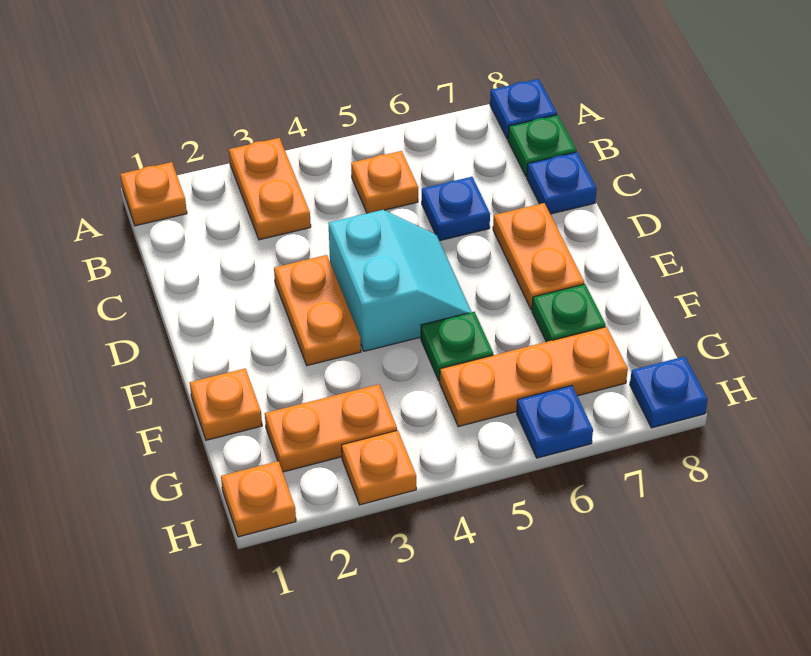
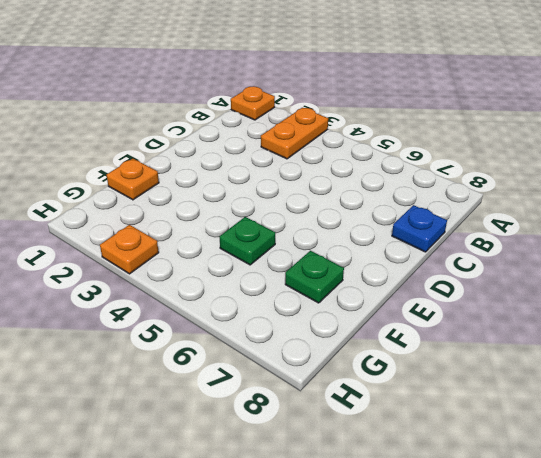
none -> blue plate A8 level 1
none -> orange plate B5 level 1
none -> green plate B8 level 1

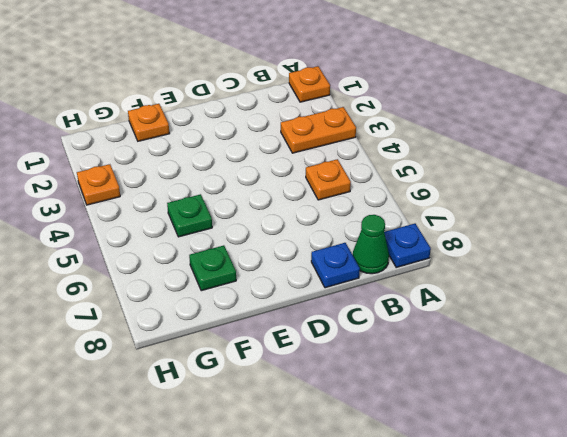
green cone B8 level 1 -> green plate B8 level 1
none -> blue plate C6 level 1
none -> orange plate D3:E3 level 1
none -> cyan slope D4:E5 level 1 top 4

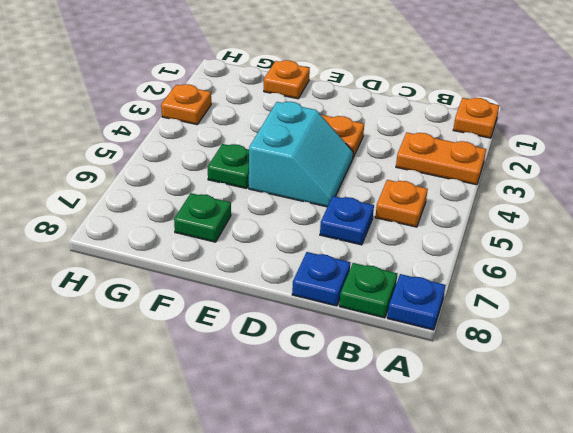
cyan slope D4:E5 level 1 top E -> cyan slope D4:E5 level 1 top 4
none -> orange plate D7:E7 level 1
none -> orange plate G2:G3 level 1
none -> orange plate G5:G7 level 1

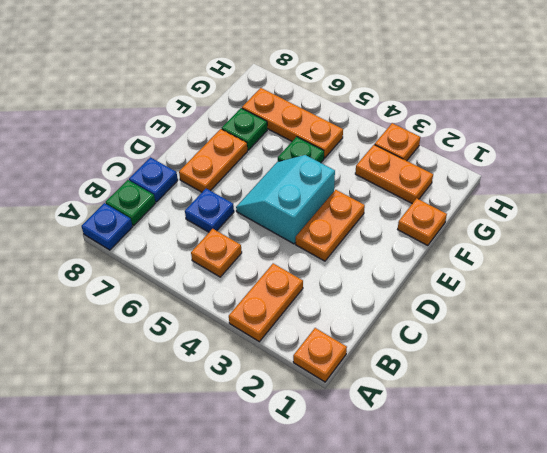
none -> orange plate H1 level 1
none -> blue plate H6 level 1
none -> blue plate H8 level 1

